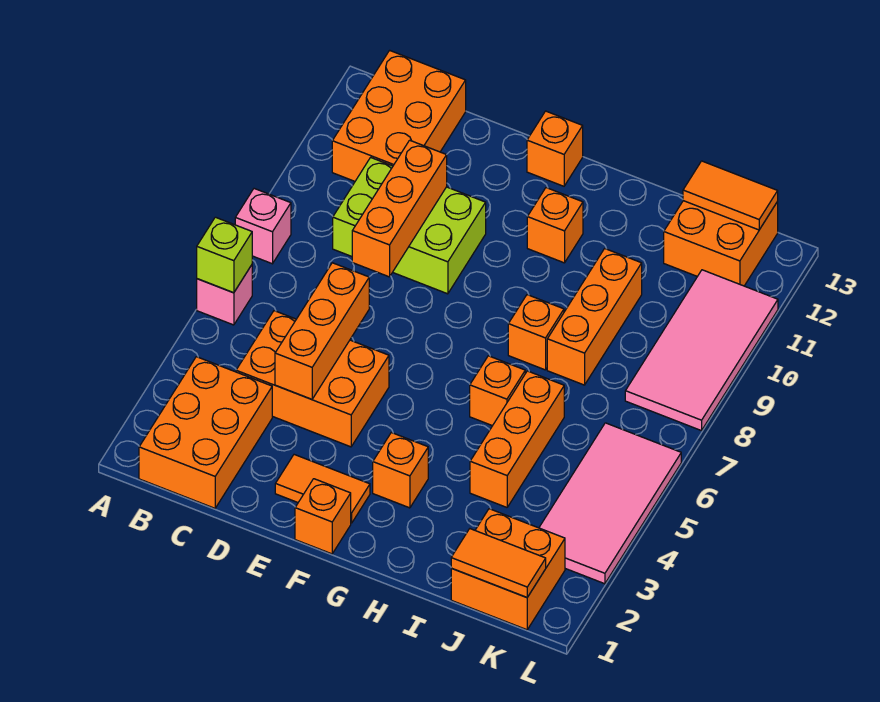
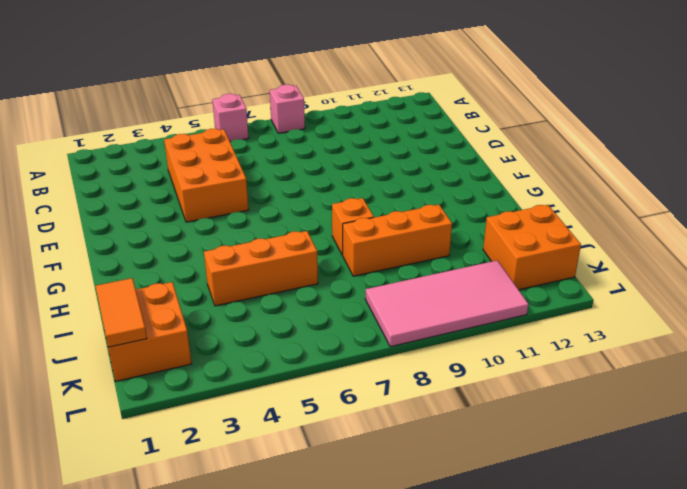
none -> orange brick B1:C3 level 1
none -> orange brick B11:C13 level 1
none -> lime brick C9:E10 level 1

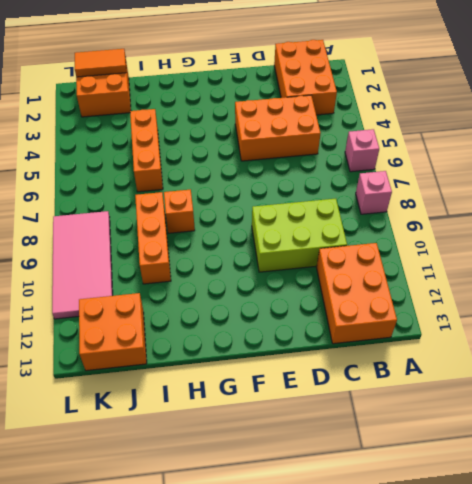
none -> orange tile E2:F2 level 1
none -> orange brick F1 level 1
none -> orange brick F13 level 1

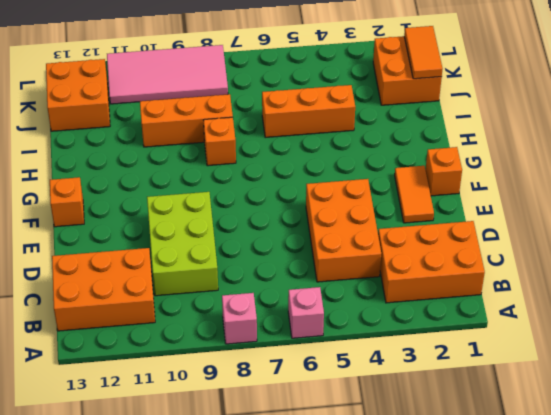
none -> orange brick G3 level 1
none -> orange brick G11 level 1
none -> orange brick H6 level 1

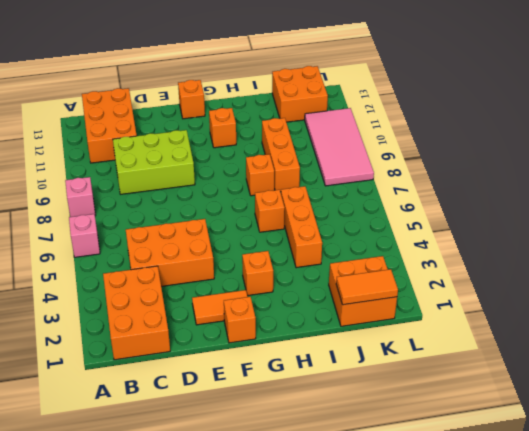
none -> pink tile K3:L6 level 1
none -> lime brick A6 level 2
none -> orange brick D4:D6 level 2

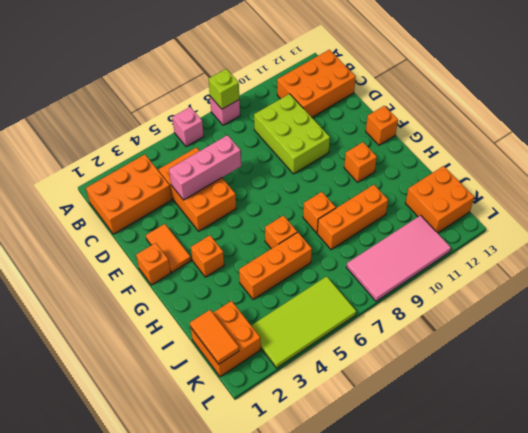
lime brick A8 level 2 -> lime brick A6 level 2
pink brick D4:D6 level 2 -> orange brick D4:D6 level 2
lime tile K3:L6 level 1 -> pink tile K3:L6 level 1
none -> orange brick D8:D10 level 2
none -> orange tile J13:K13 level 2

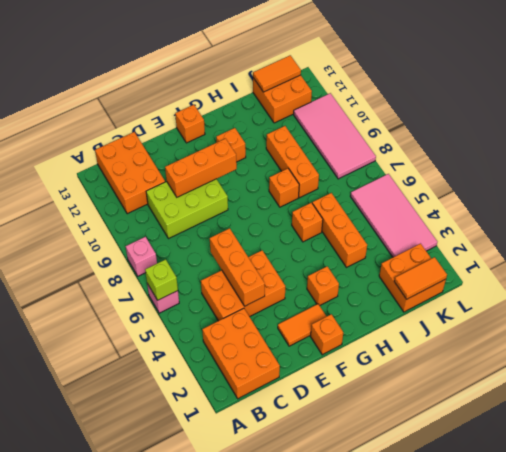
orange brick D10:F10 level 2 -> orange brick D8:D10 level 2

